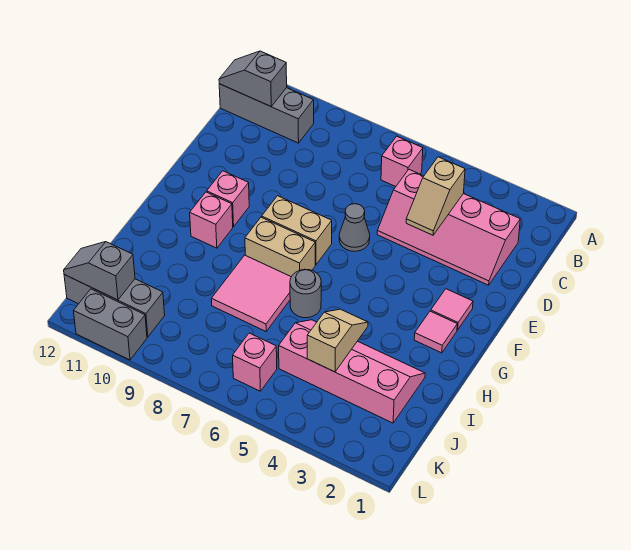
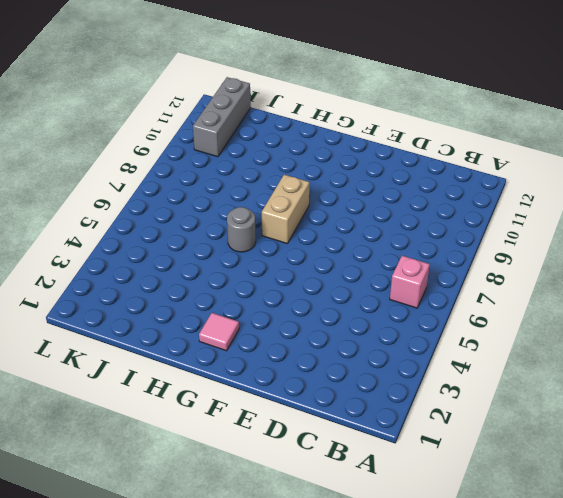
none -> grey brick B10:B12 level 1
none -> pink slope C2:D5 level 1 top C
none -> grey cone E6 level 1

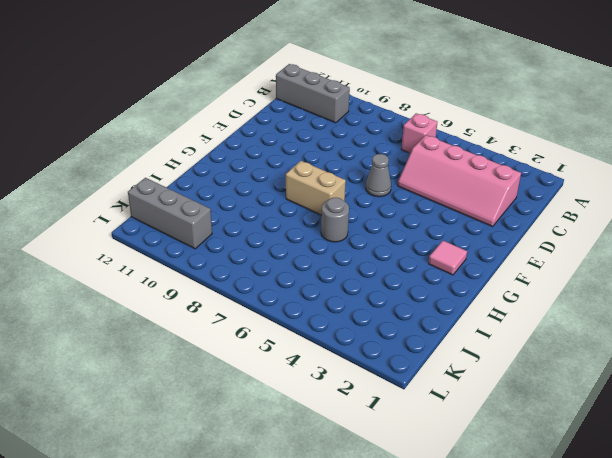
none -> pink tile F2 level 1
none -> tan brick F7:F8 level 1
none -> pink brick F10 level 1

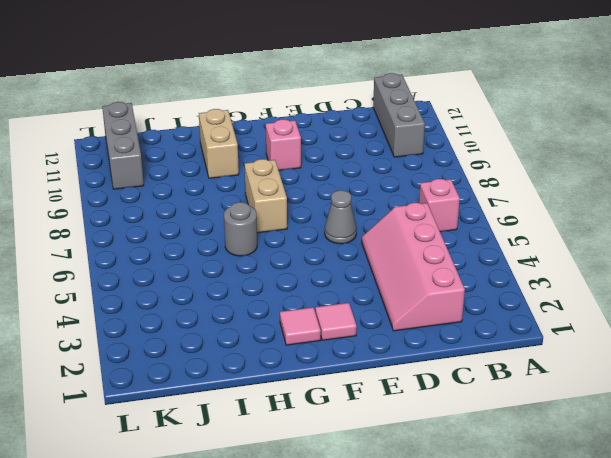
tan brick H10:H11 level 1 -> tan brick F7:F8 level 1
none -> pink brick G10 level 1
none -> pink tile H7:I8 level 1
none -> pink slope I2:J5 level 1 top J

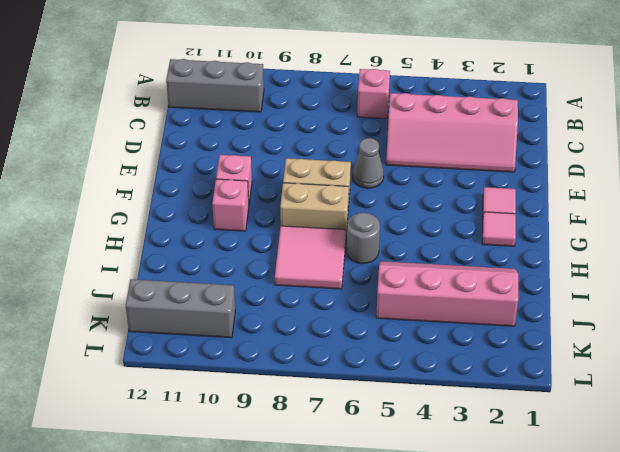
none -> pink brick K6 level 1
none -> grey brick L10:L11 level 1
none -> grey slope B11:B12 level 2 top 11

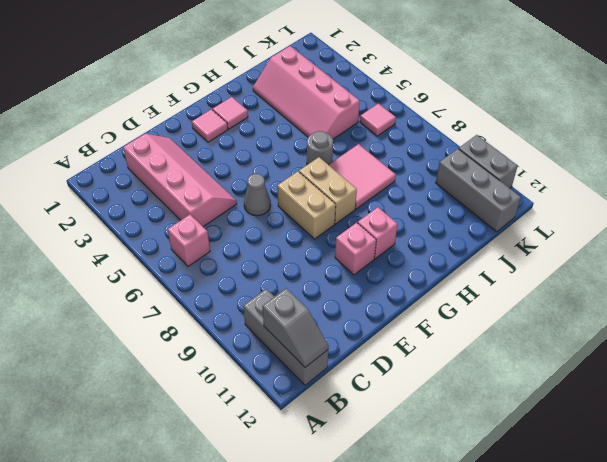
pink tile K6 level 1 -> pink brick K6 level 1
none -> tan slope C4:D4 level 2 top C
none -> tan slope I4:J4 level 2 top J
none -> grey slope K11:K12 level 2 top 11

